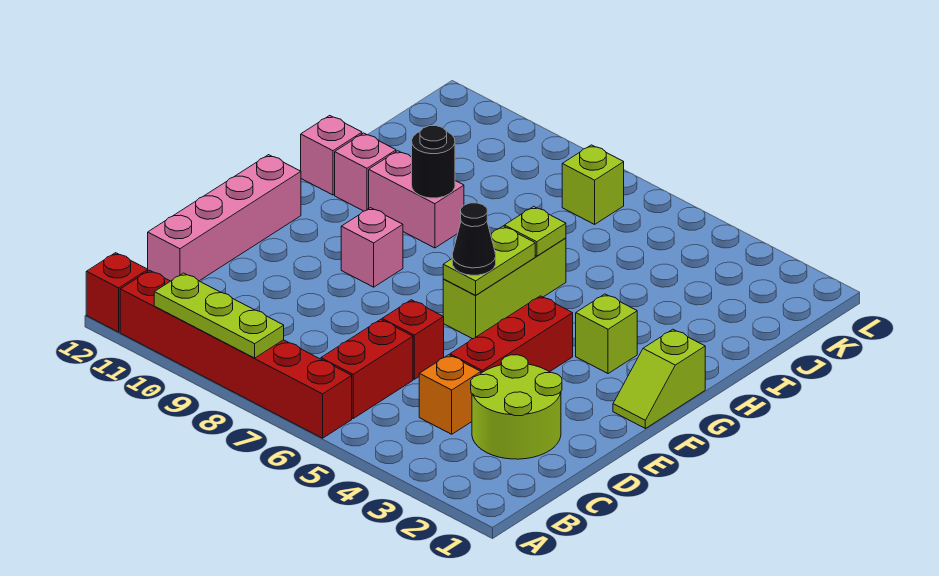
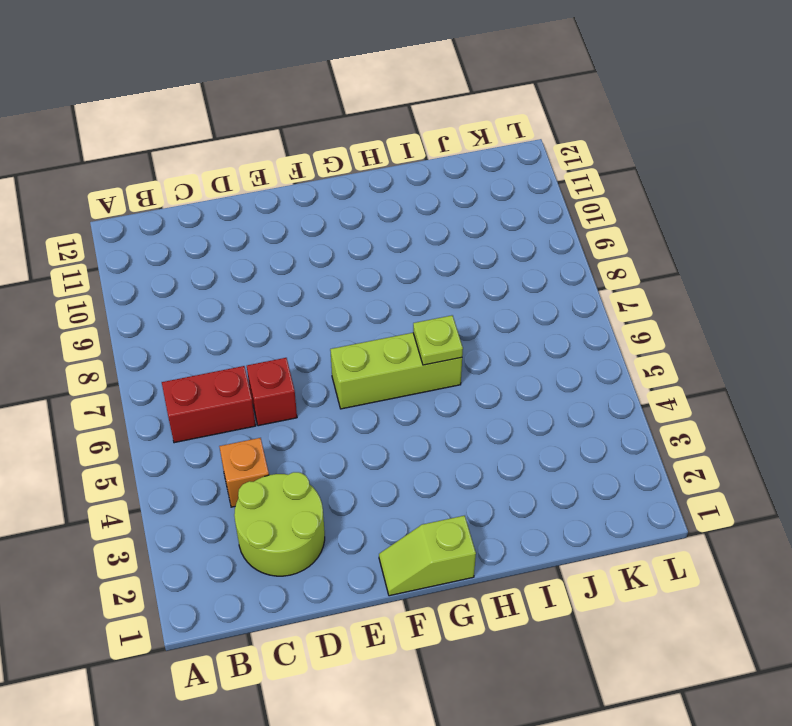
none -> red brick A6:A11 level 1
none -> red brick A12 level 1
none -> pink brick C12:F12 level 1

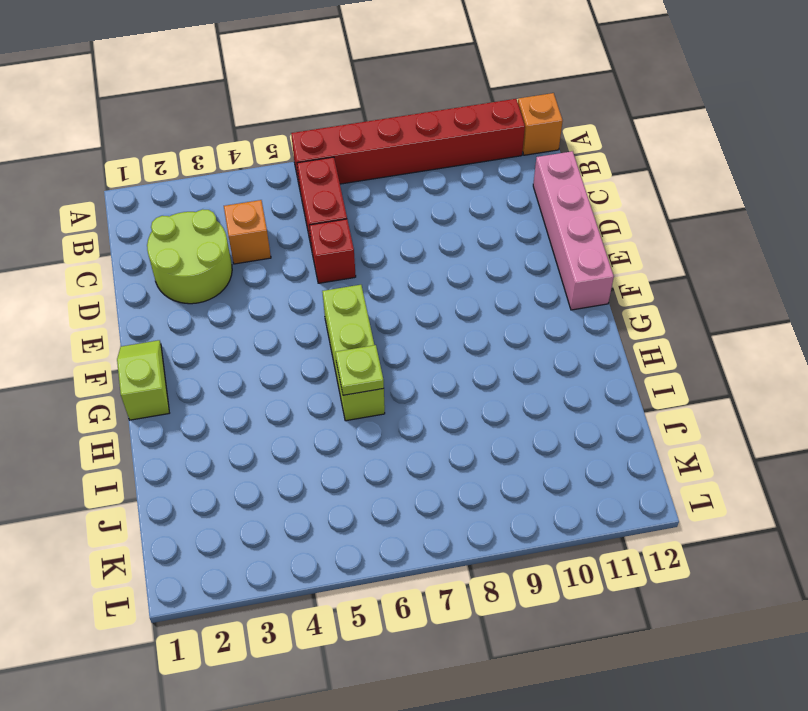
orange brick A12 level 1 -> red brick A12 level 1
none -> red brick D4:F4 level 1
none -> pink brick F9 level 1
none -> lime brick G3 level 1

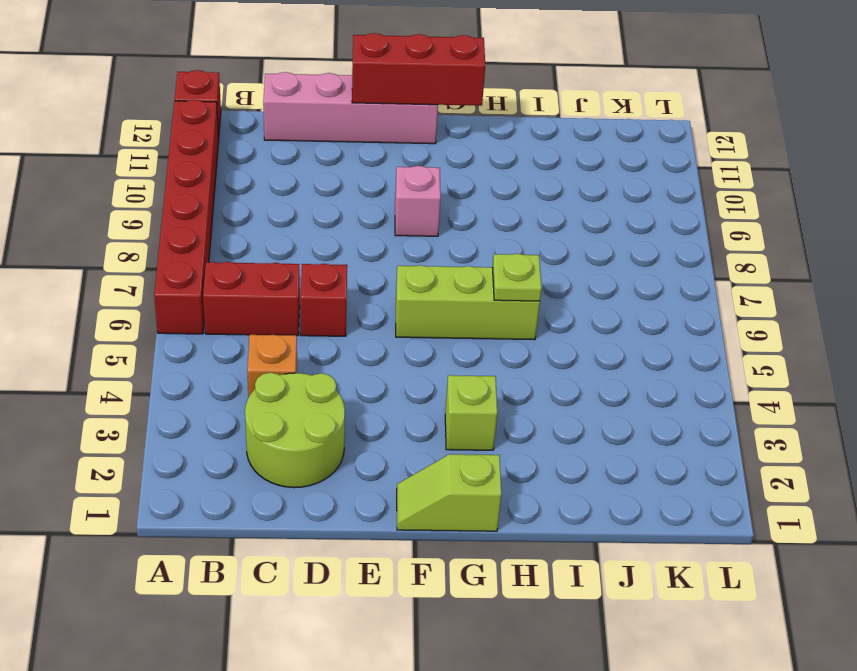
red brick E12:G12 level 2 -> red brick D4:F4 level 1
none -> pink brick H9:H10 level 1
none -> pink brick H11 level 1
none -> pink brick H12 level 1

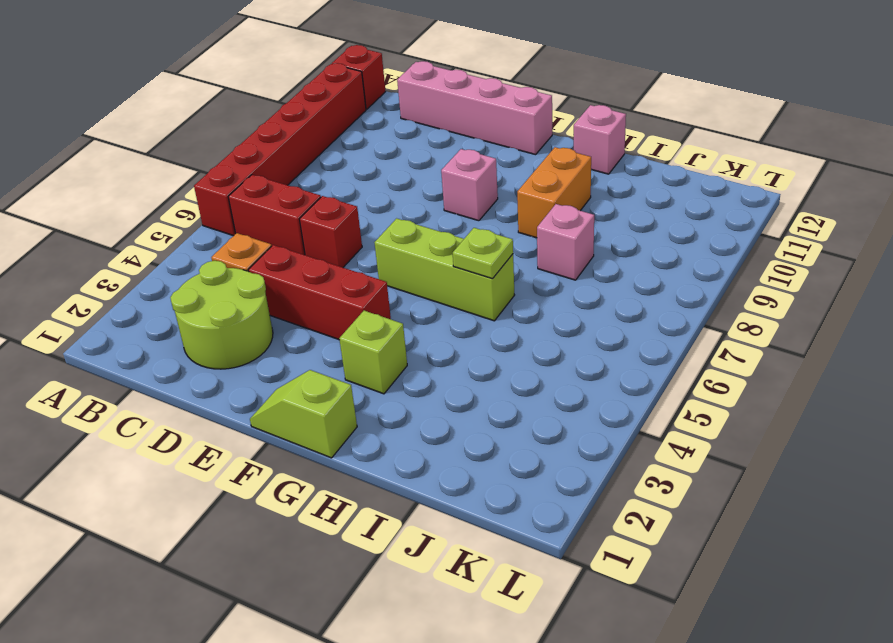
orange brick H9:H10 level 1 -> pink brick H9:H10 level 1
pink brick I8 level 1 -> pink brick H11 level 1
none -> lime brick K7 level 1
none -> lime plate A8:A10 level 2
none -> lime plate F6:G6 level 2

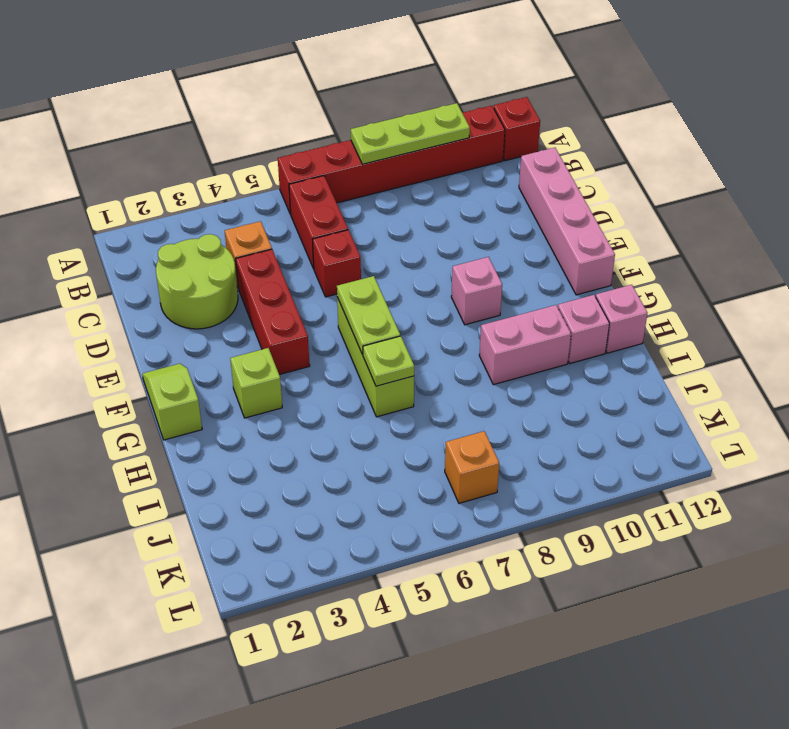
orange brick K7 level 1 -> lime brick K7 level 1
none -> black round brick H9 level 2
none -> black cone F6 level 3

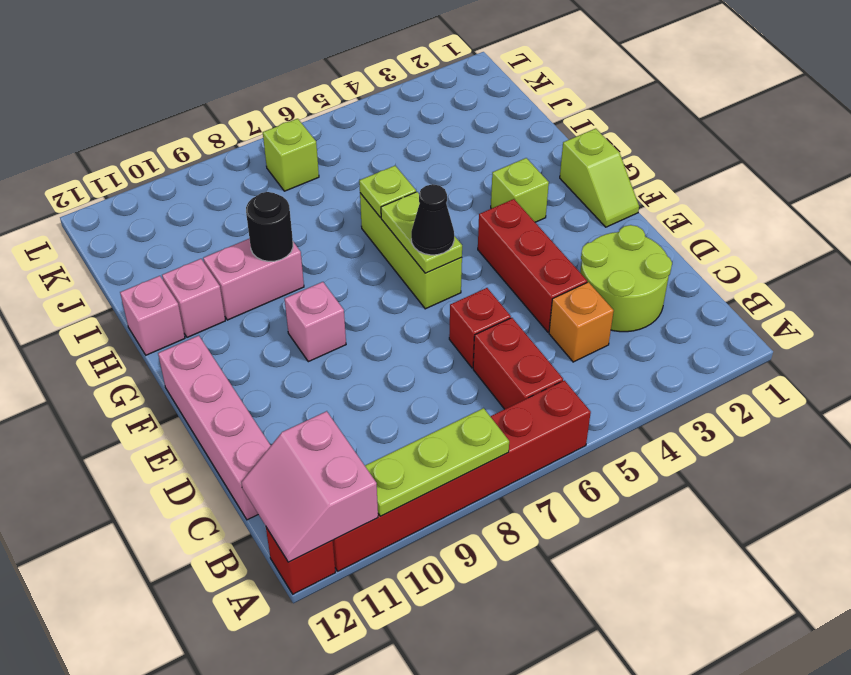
pink slope A11:B12 level 2 top 11 -> none

